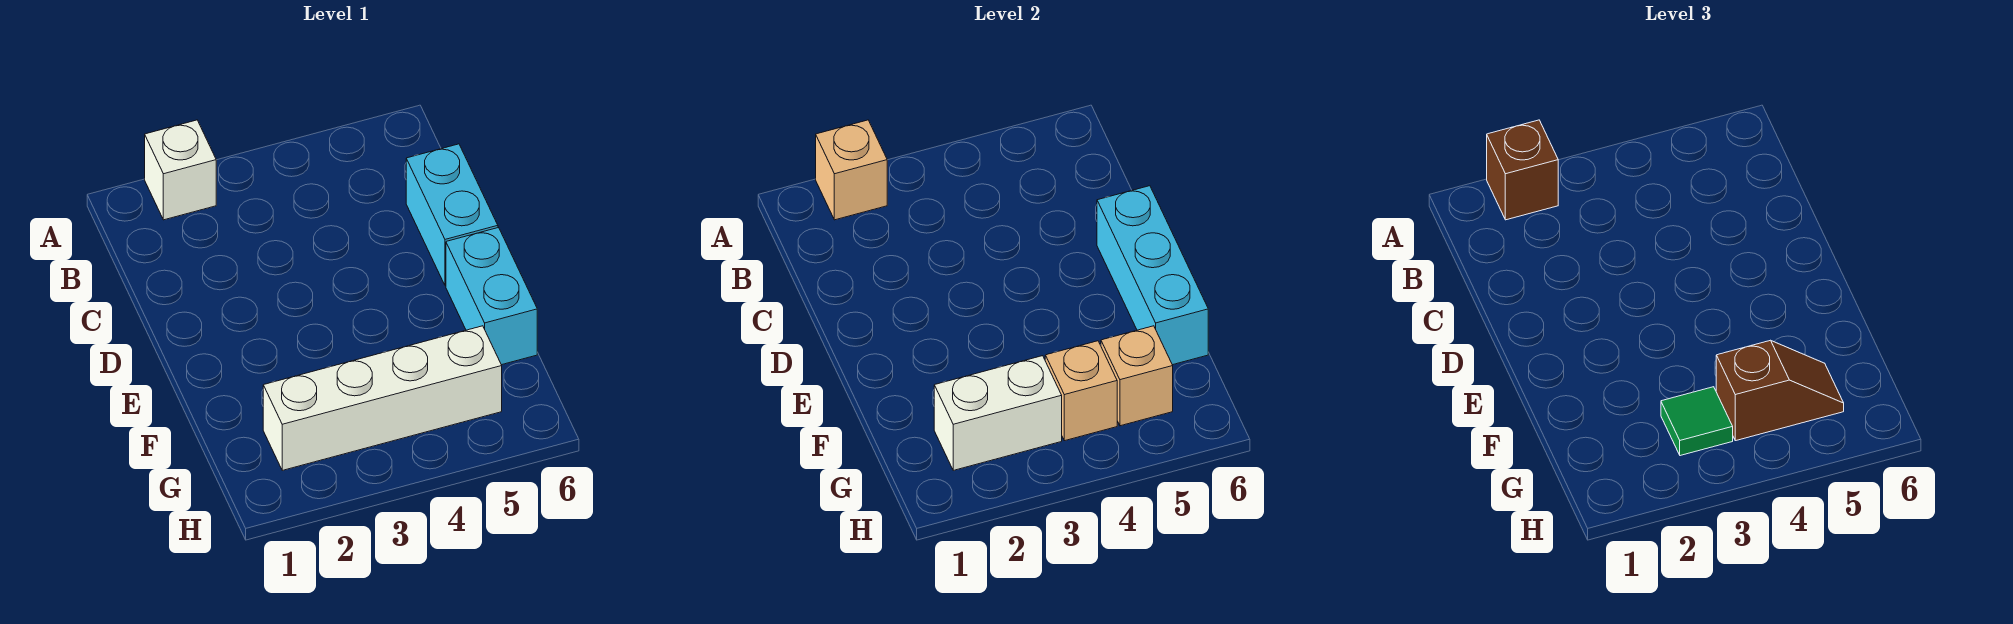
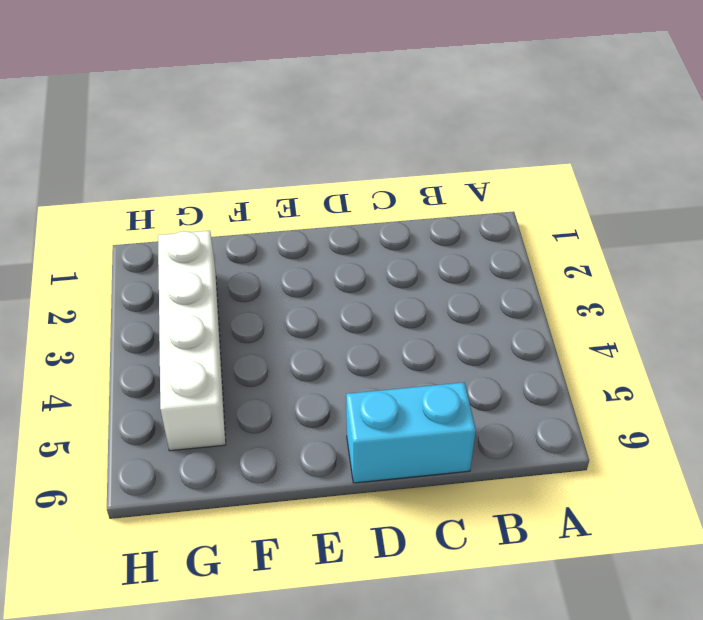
none -> white brick A2 level 1
none -> cyan brick E6:F6 level 1
none -> tan brick A2 level 2

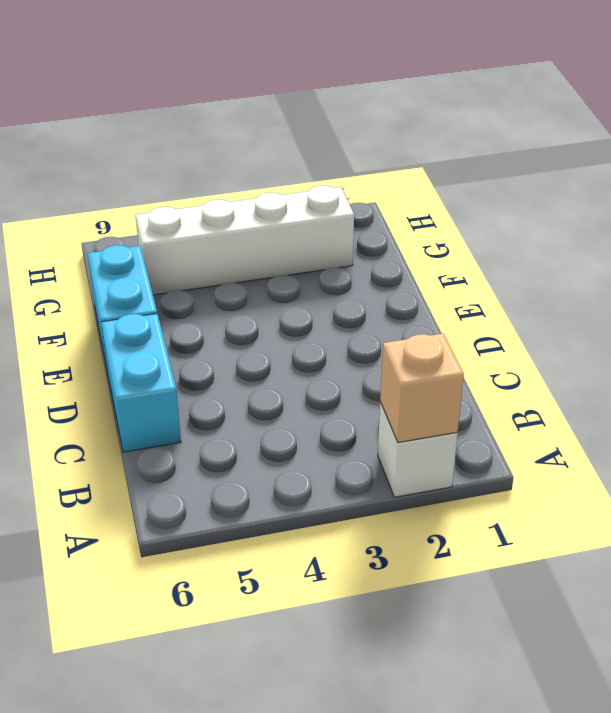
none -> cyan brick D6:F6 level 2
none -> white brick G2:G3 level 2
none -> tan brick G4 level 2

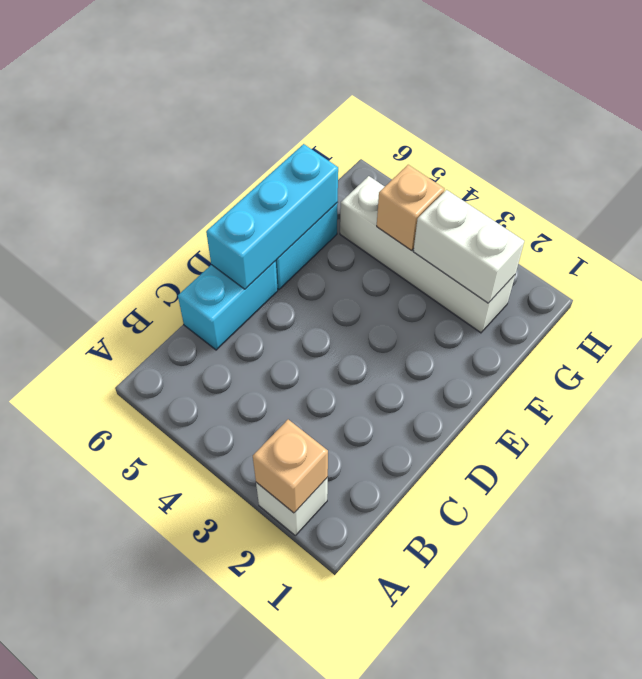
none -> tan brick G5 level 2
none -> brown brick A2 level 3
none -> green tile G3 level 3

